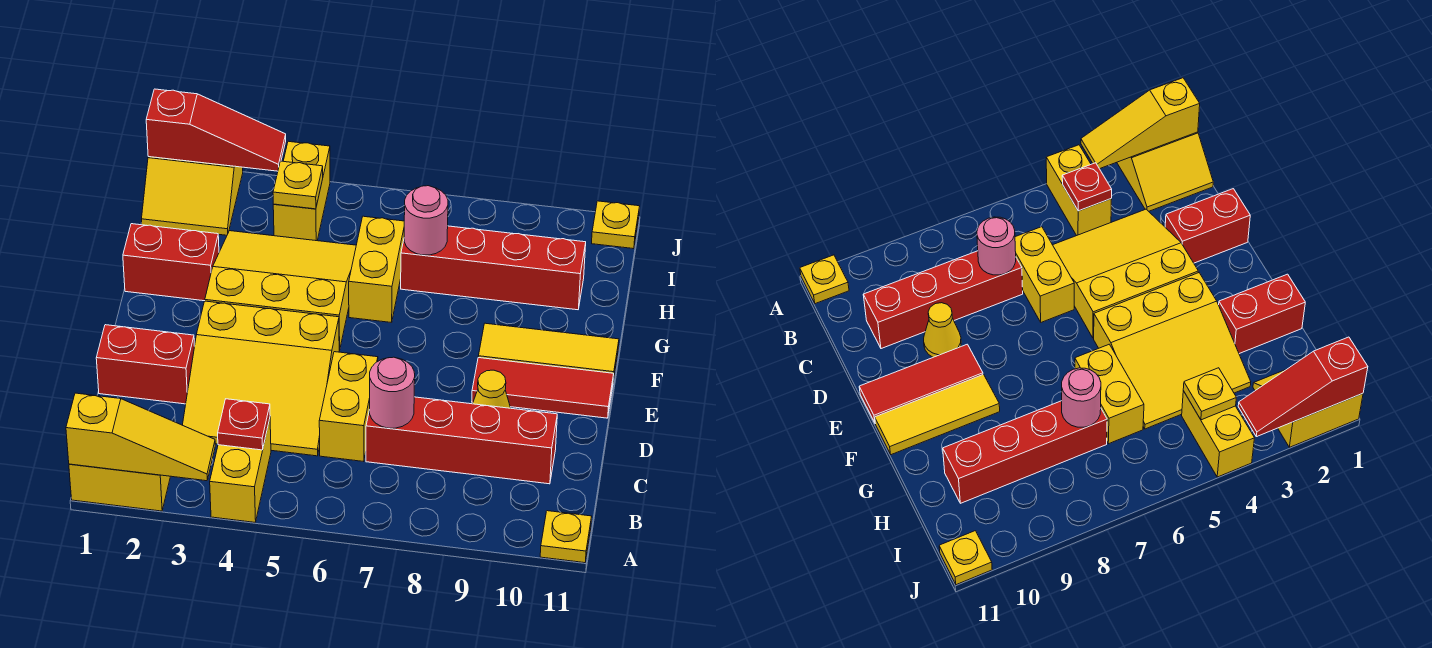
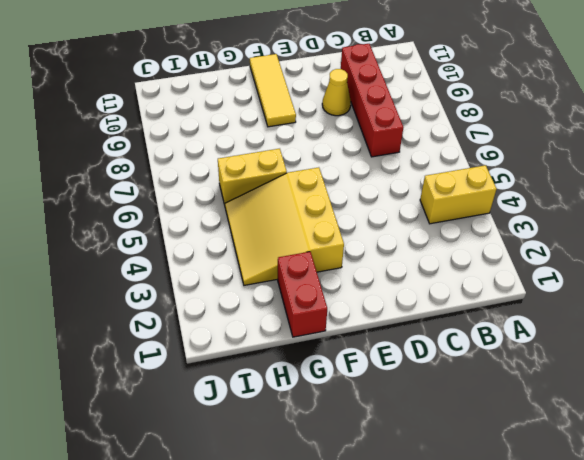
none -> yellow slope A1:B2 level 1 top A
none -> yellow plate A11 level 1
none -> yellow slope C3:E5 level 1 top E

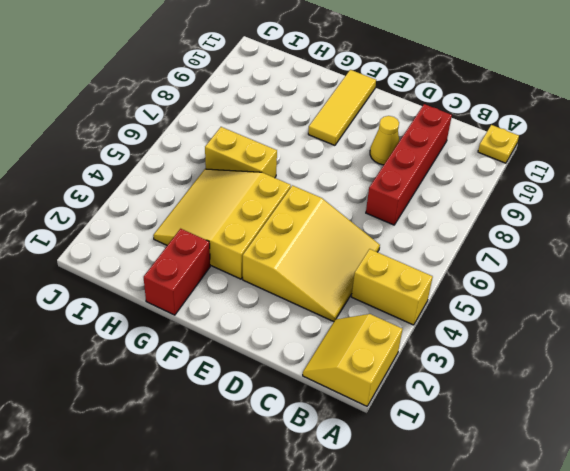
none -> yellow brick C6:D6 level 1
none -> red brick D1:D2 level 1
none -> red tile E9:E11 level 1

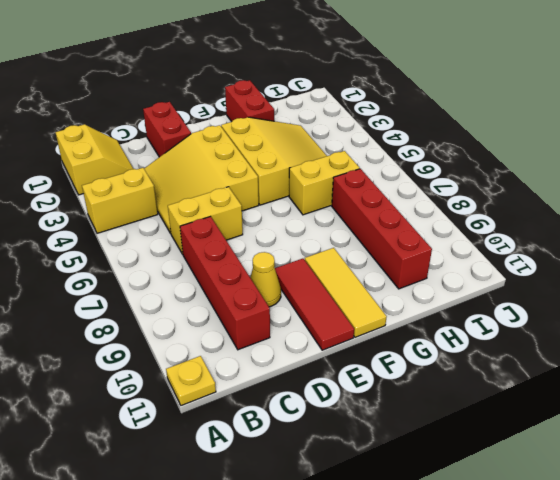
none -> yellow slope I1:J2 level 1 top J
none -> yellow brick I4:J4 level 1
none -> yellow plate J11 level 1

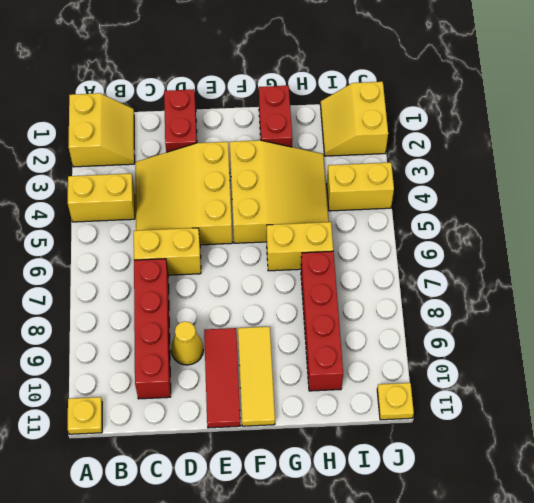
none -> yellow slope A1:A3 level 2 top 1
none -> red plate B4 level 2
none -> pink round brick C7 level 2

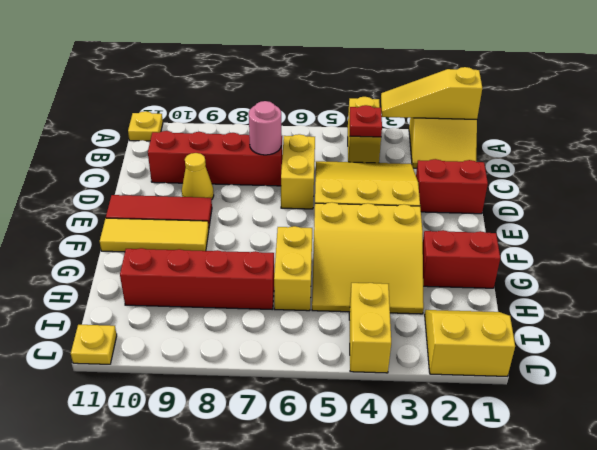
none -> pink round brick H7 level 2
none -> yellow plate I4 level 2
none -> red slope J1:J3 level 2 top 1

